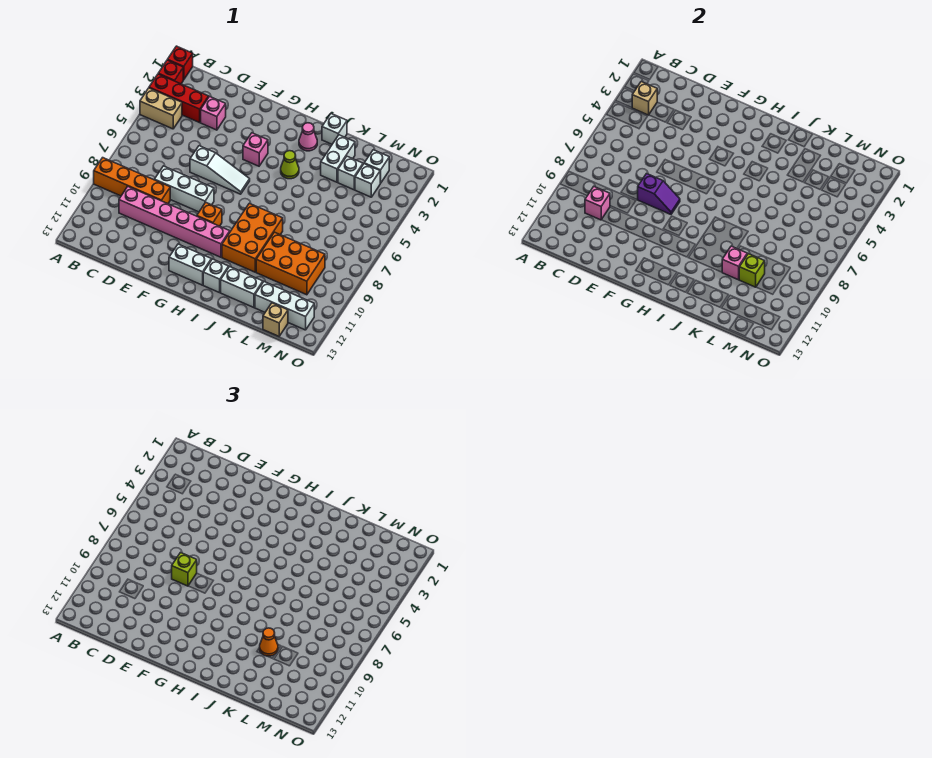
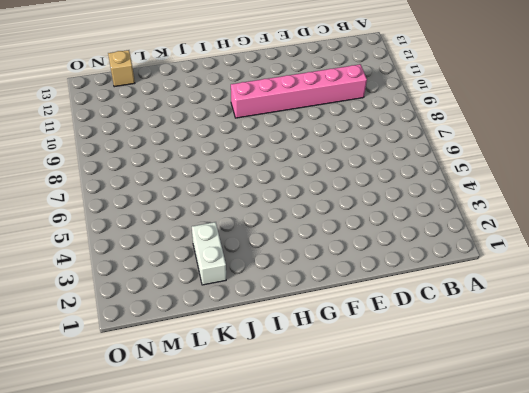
none -> red brick A1 level 1
none -> red brick A2 level 1
none -> red brick A3:C3 level 1
none -> tan brick A4:B4 level 1

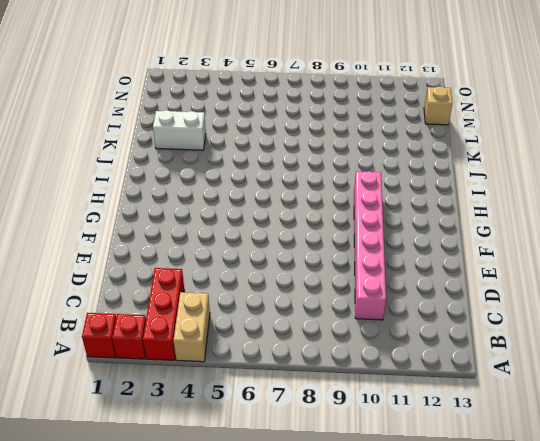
none -> orange brick A9:D9 level 1
none -> pink brick D3 level 1
none -> white brick D8:F8 level 1
none -> white slope E6:G6 level 1 top E

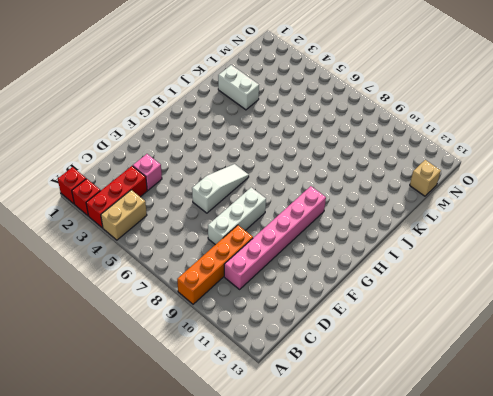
none -> pink brick G4 level 1
none -> orange brick G9 level 1
none -> white brick G12:H12 level 1
none -> pink cone I2 level 1

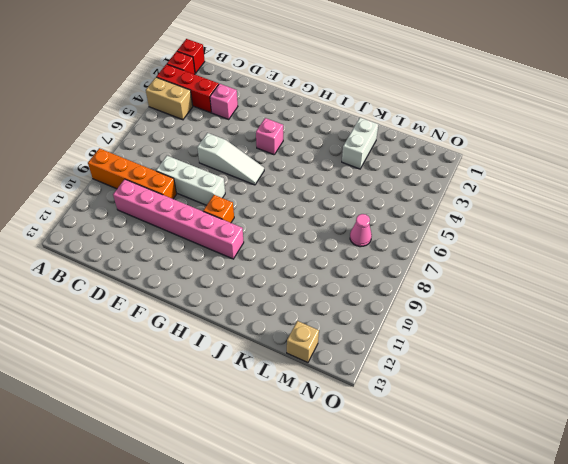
pink cone M7 level 1 -> pink cone I2 level 1
none -> white brick G12:H12 level 1
none -> lime cone I4 level 1
none -> orange brick I8:J10 level 1
none -> white brick I12 level 1

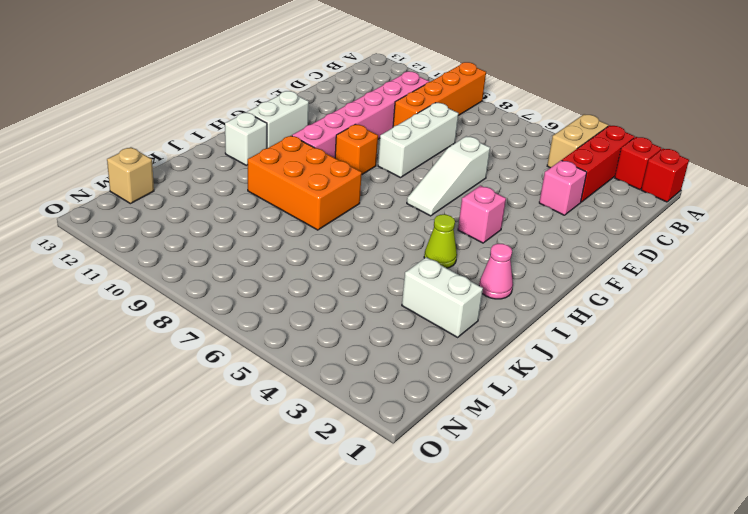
none -> white brick J1 level 1
none -> white brick J12:K12 level 1
none -> orange brick K9:M10 level 1
none -> white brick L3 level 1

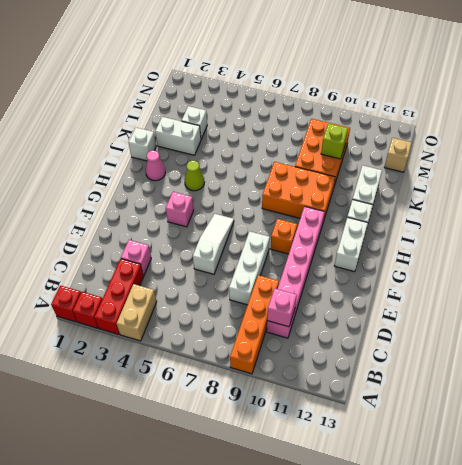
none -> white brick L12:N12 level 1
none -> white brick M2 level 1
none -> white brick M3 level 1
none -> tan brick B3 level 2

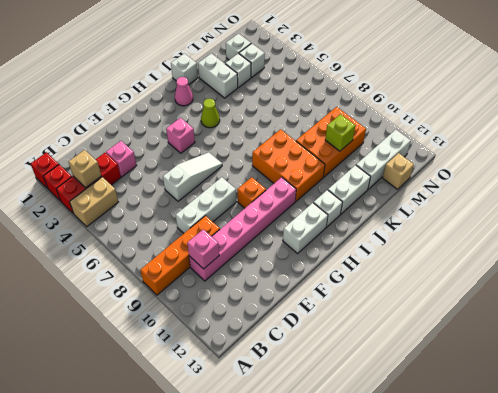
none -> purple slope E8:F8 level 2 top E
none -> pink brick K10 level 2
none -> lime brick E8 level 3
none -> orange cone K10 level 3

